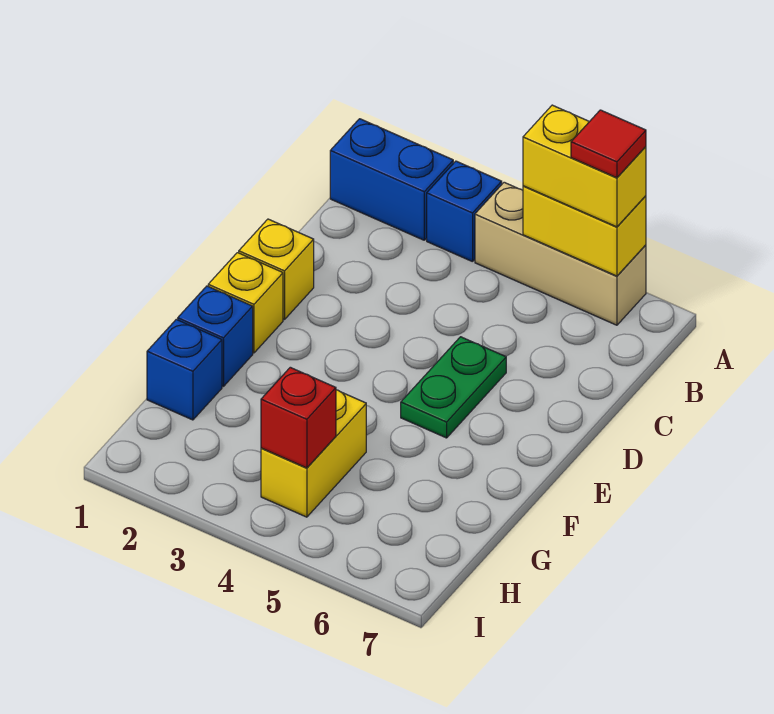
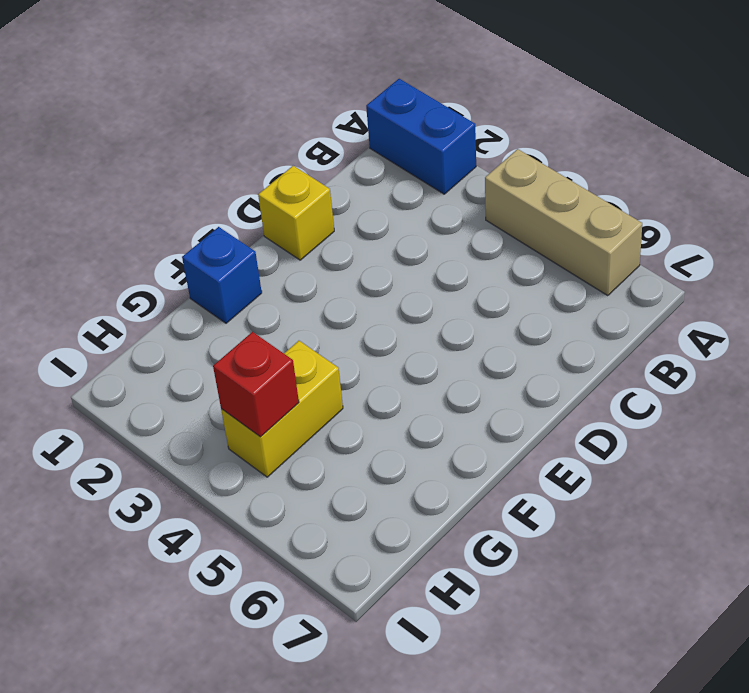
none -> blue brick A3 level 1
none -> green plate D5:E5 level 1
none -> yellow brick E1 level 1

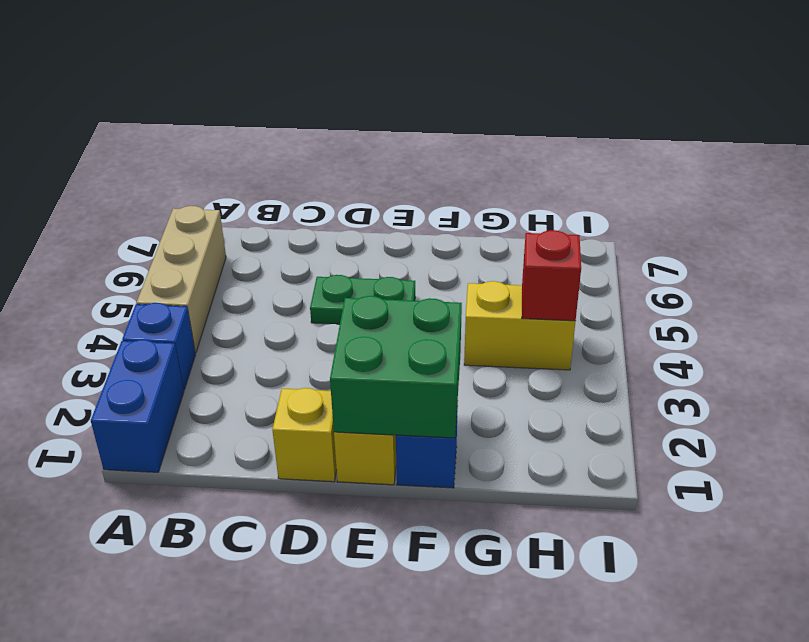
green brick E1:F2 level 2 -> none
none -> blue brick G1 level 1
none -> yellow brick A5:A6 level 2
none -> yellow brick A5:A6 level 3

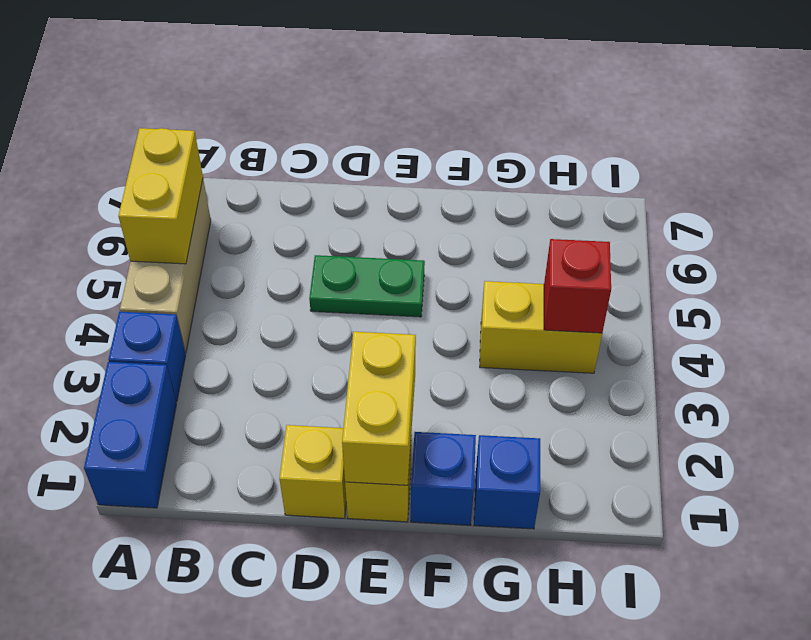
yellow brick E1:E2 level 2 -> yellow brick A5:A6 level 3
none -> red tile A6 level 4

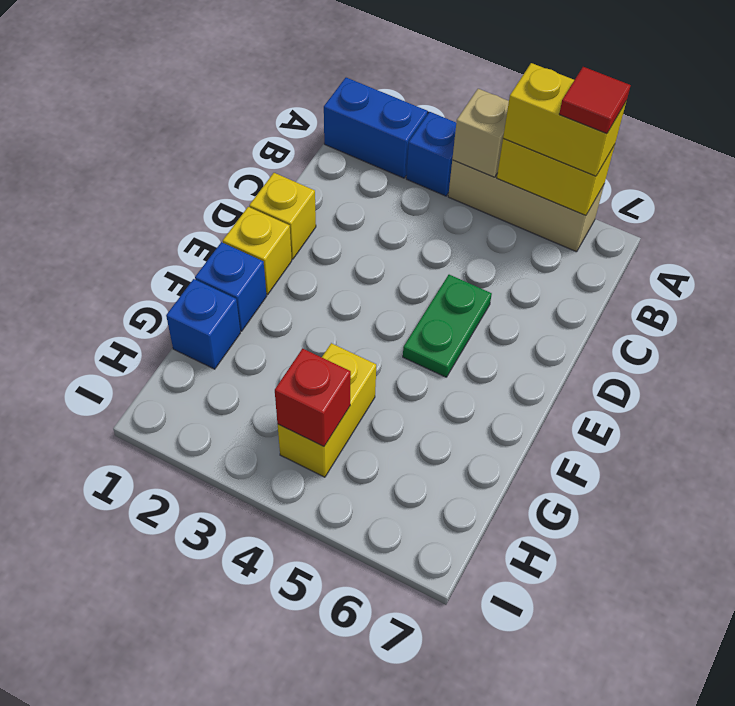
tan brick A4 level 2 -> none

